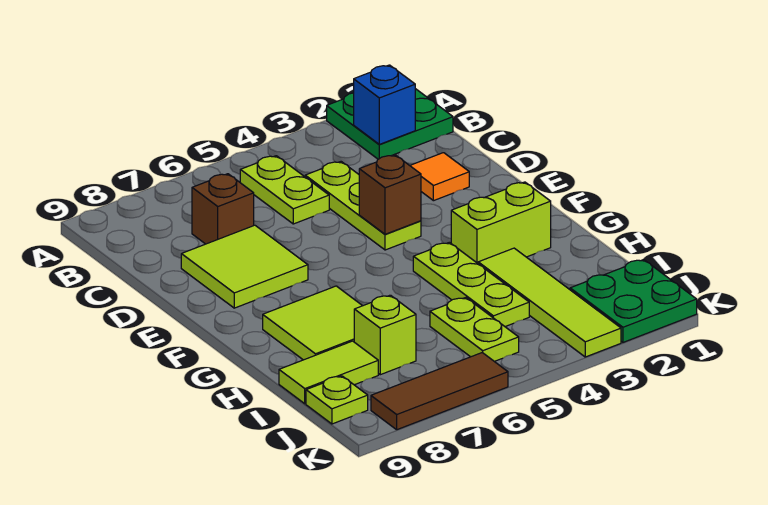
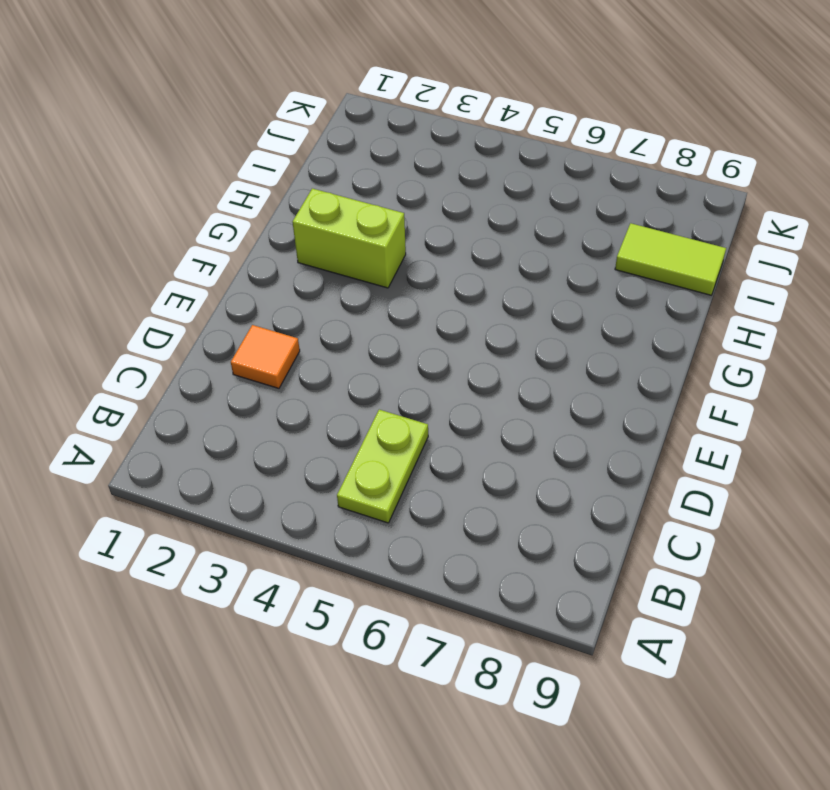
none -> green plate A1:B2 level 1
none -> lime plate C4:E4 level 1
none -> brown brick C7 level 1

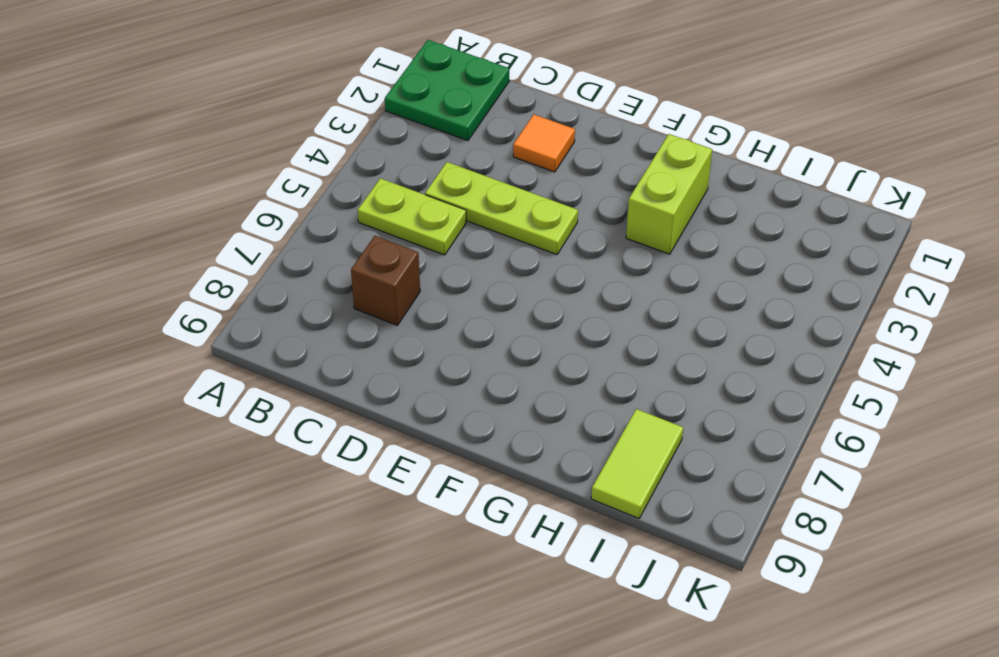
none -> lime tile D7:E8 level 1
none -> lime plate G4:I4 level 1
none -> lime tile G7:H8 level 1

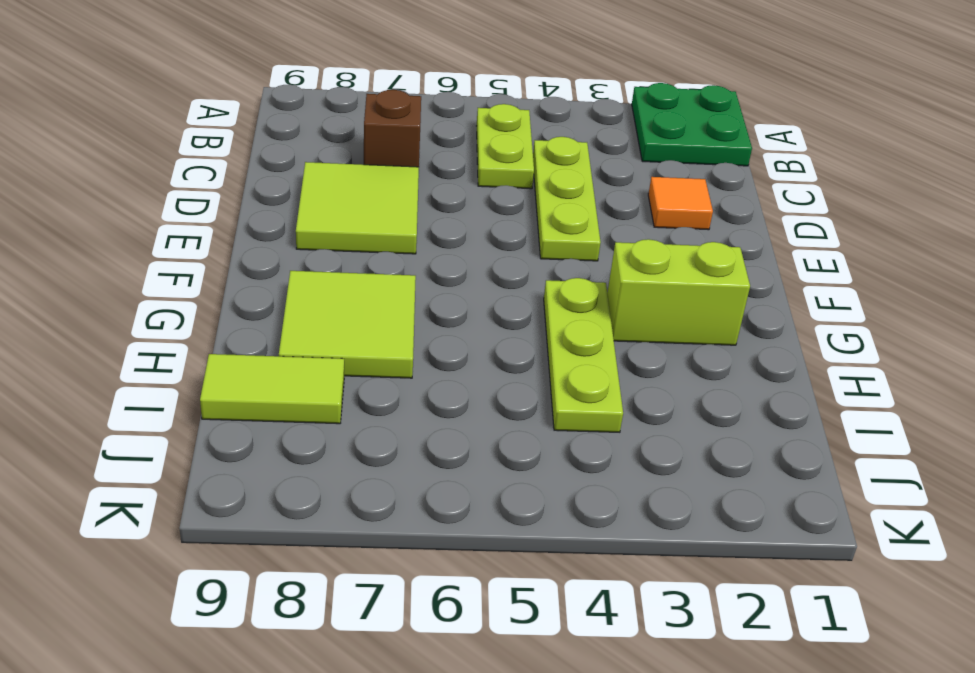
none -> lime tile H3:K3 level 1
none -> lime plate I5:J5 level 1
none -> lime brick I7 level 1

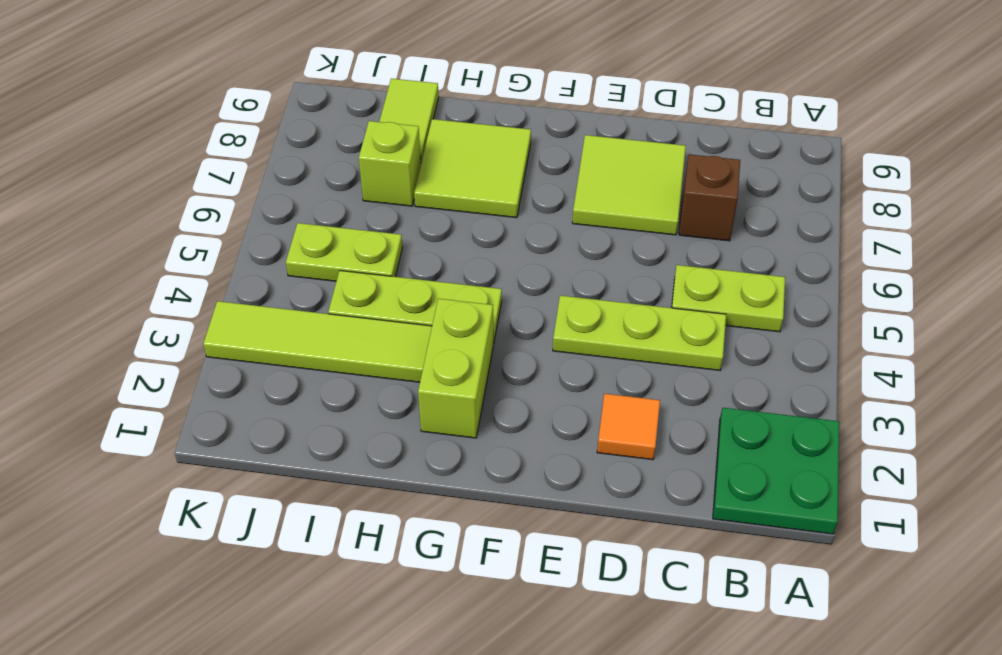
none -> green plate J1:K2 level 1
none -> lime plate J9 level 1
none -> brown tile K6:K8 level 1

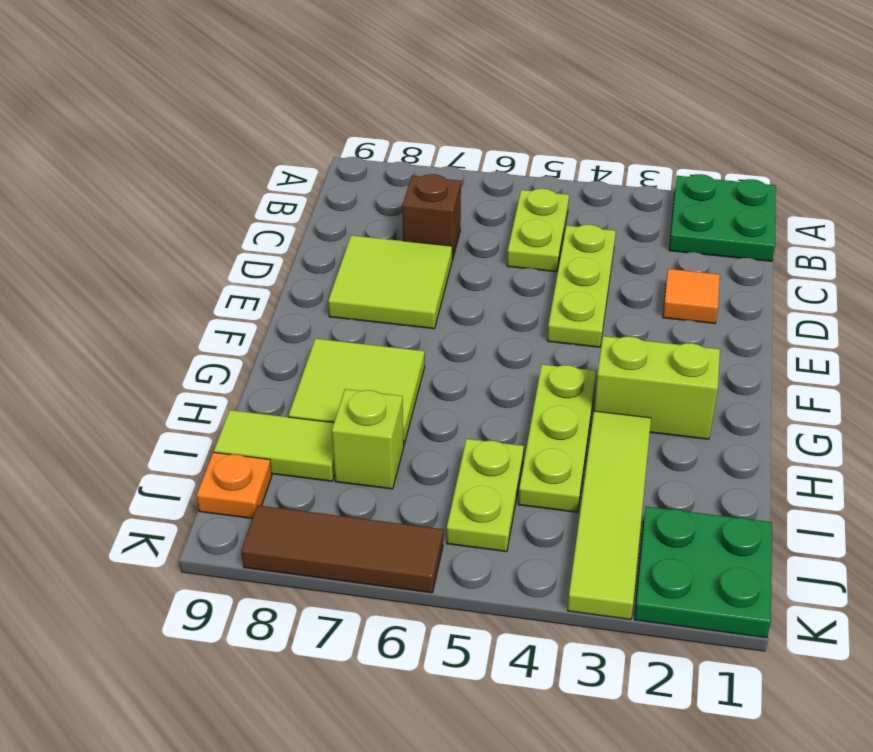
orange plate J9 level 1 -> lime plate J9 level 1
none -> blue brick B2 level 2
none -> brown brick E4 level 2

